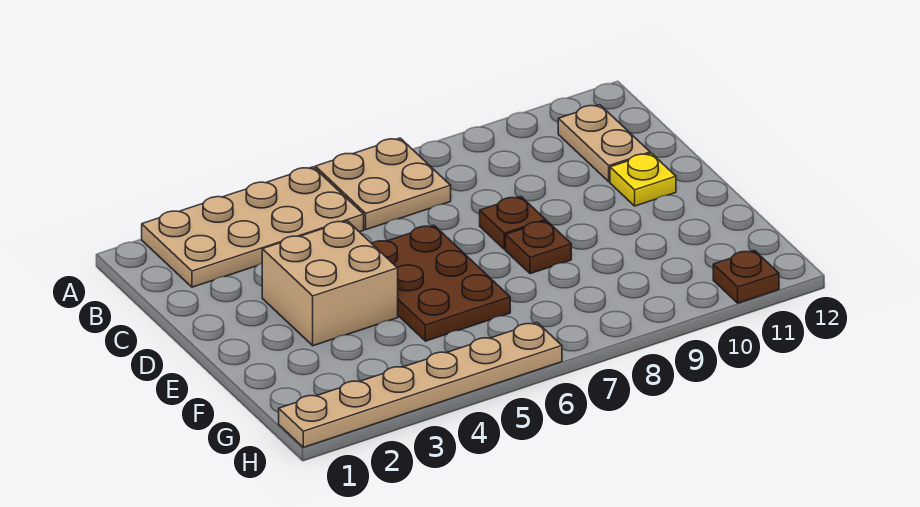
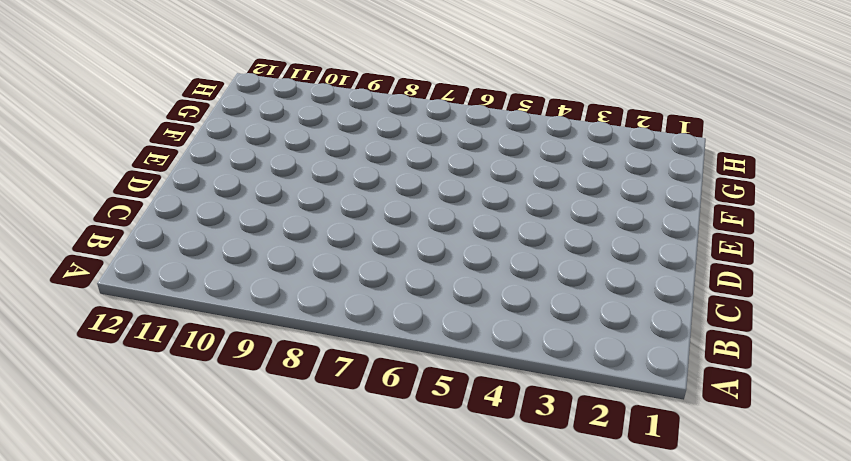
none -> tan plate A2:B5 level 1
none -> tan plate A6:B7 level 1

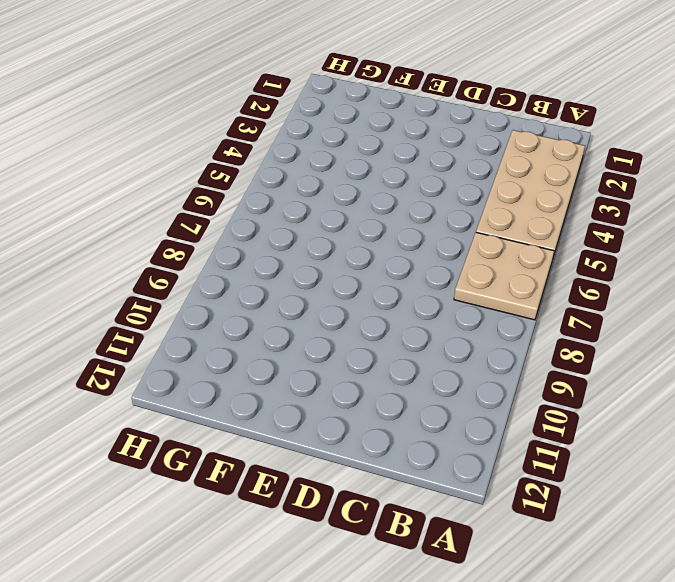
none -> tan plate B11:C11 level 1
none -> tan brick D3:E4 level 1

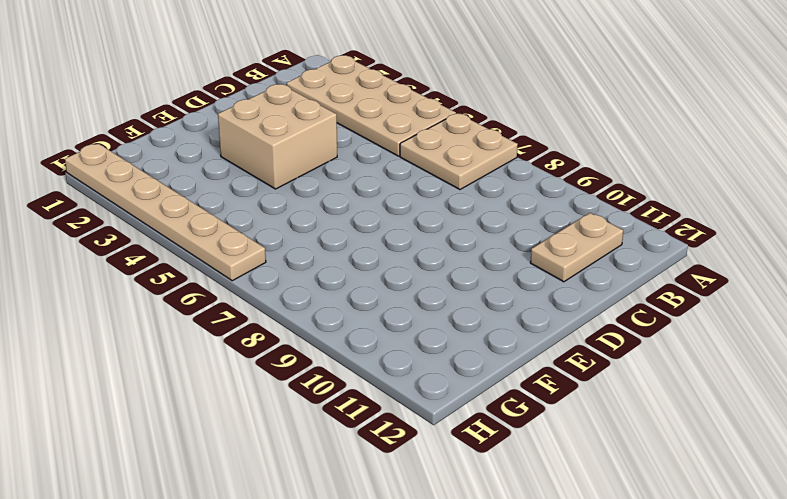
none -> brown plate D5:F6 level 1
none -> brown plate D8 level 1

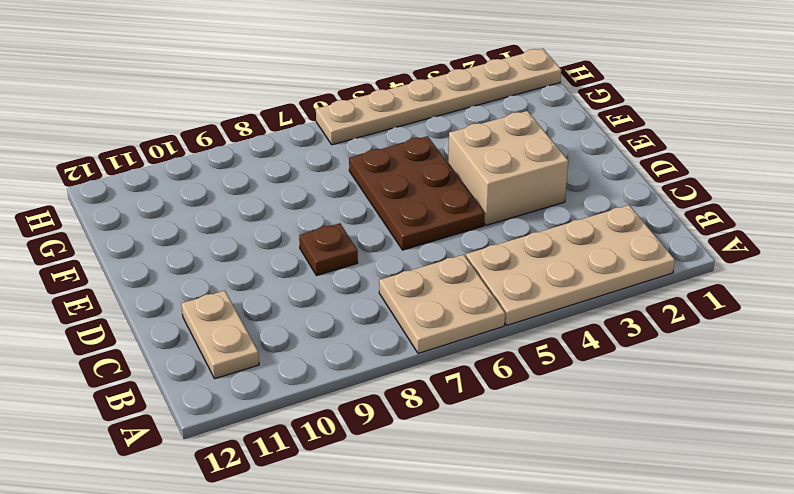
none -> yellow plate D11 level 1
none -> brown plate E8 level 1

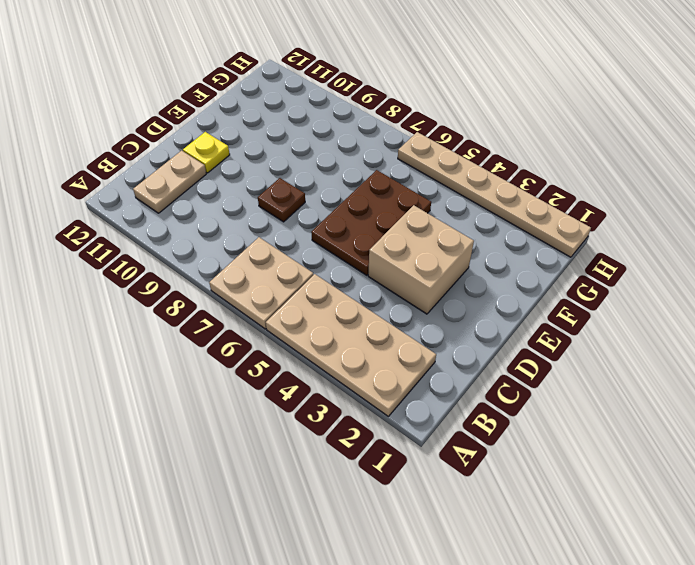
none -> brown plate E8 level 1
none -> brown plate H11 level 1

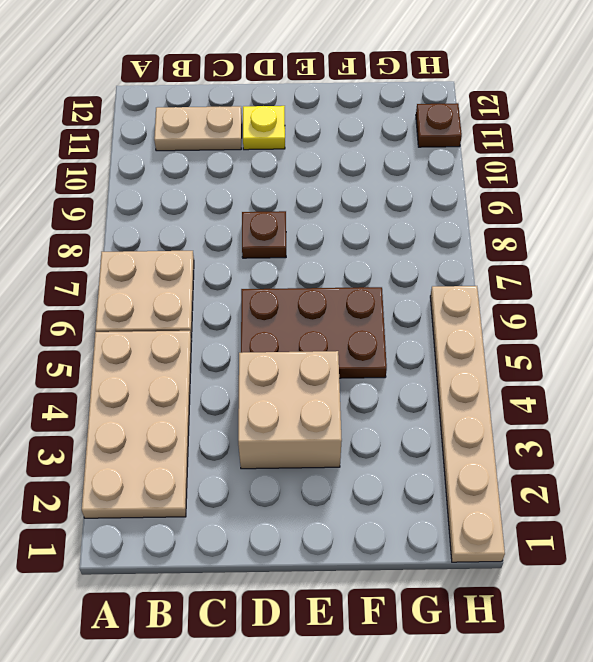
none -> brown plate E8 level 1

